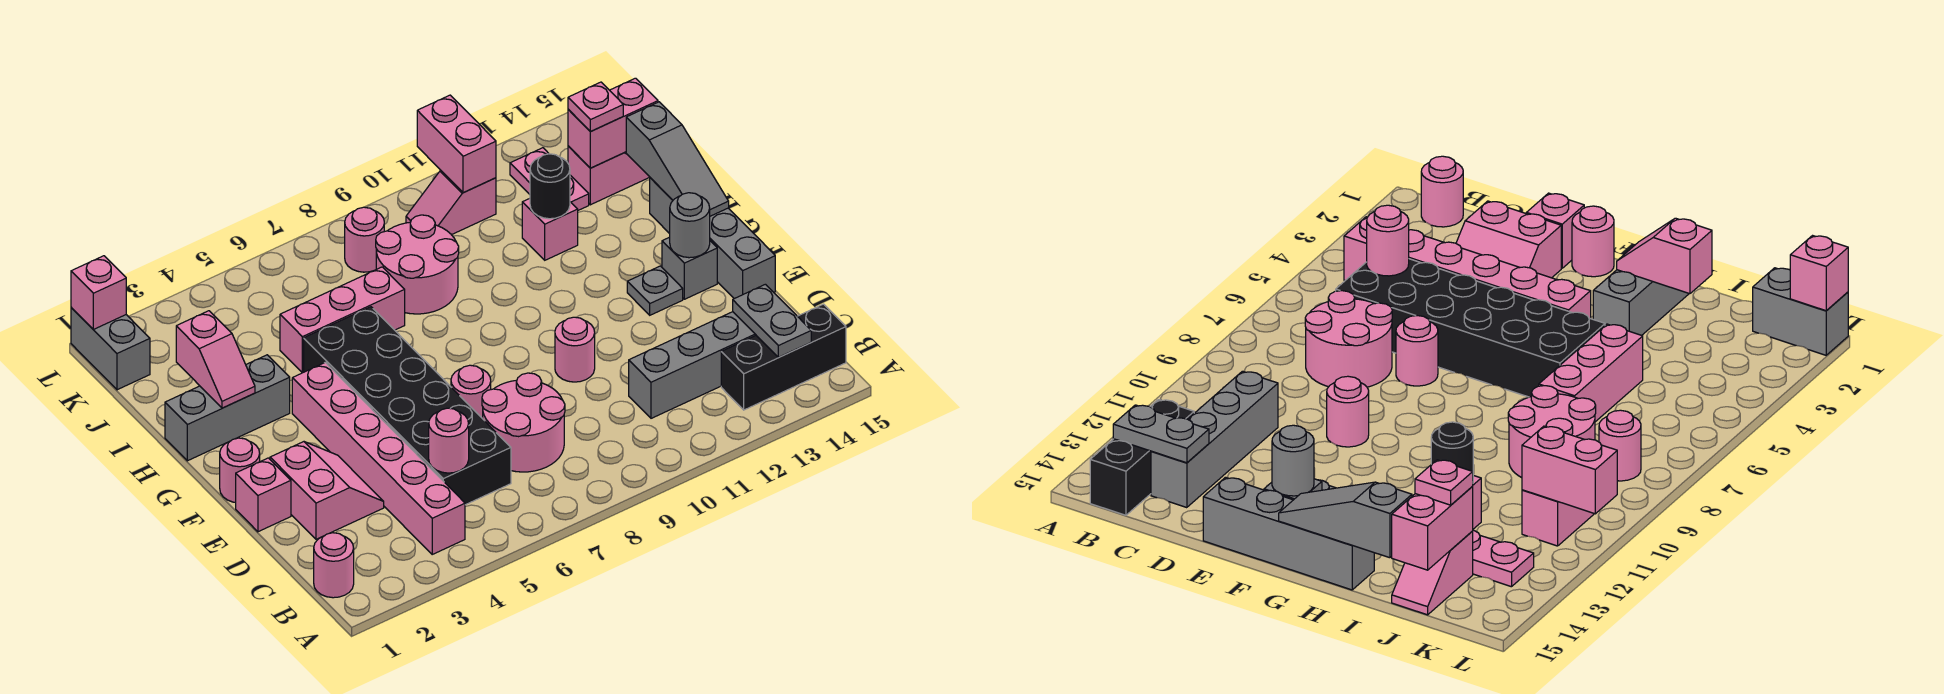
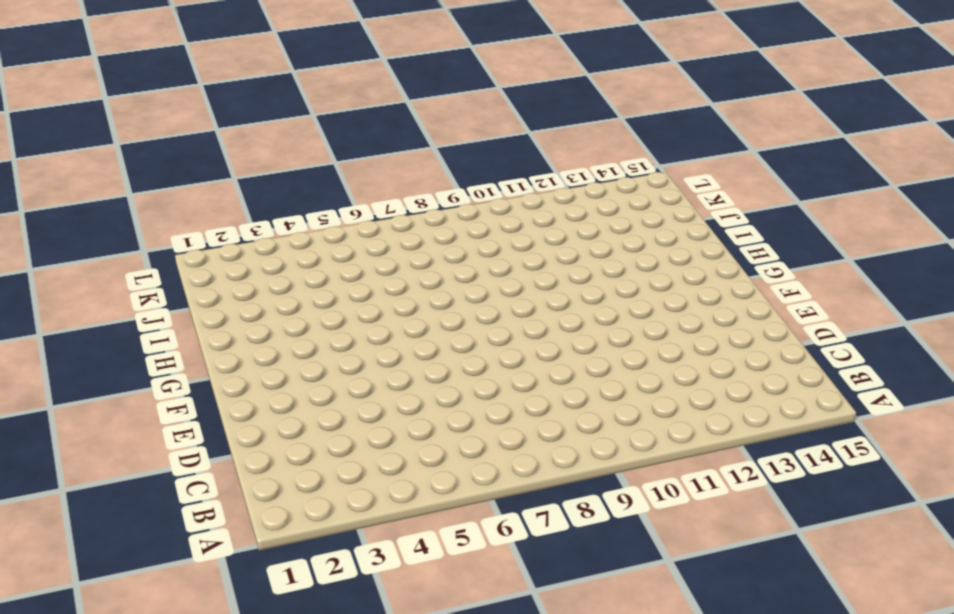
none -> pink round brick B1 level 1
none -> pink brick B4:G4 level 1
none -> black brick B13:B15 level 1
none -> black brick C5:H6 level 1

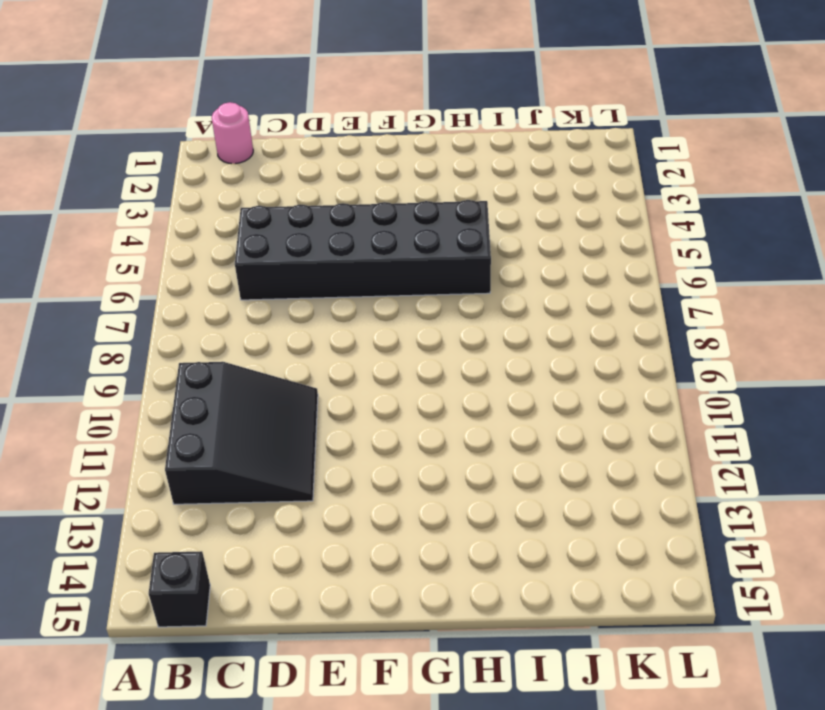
black slope B10:D12 level 1 top B -> grey brick C11:C14 level 1
black brick B15 level 1 -> black brick B13:B15 level 1
none -> pink brick B4:G4 level 1
none -> pink round brick C7:D8 level 1
none -> pink slope D2:E3 level 1 top 2
none -> pink brick E1 level 1

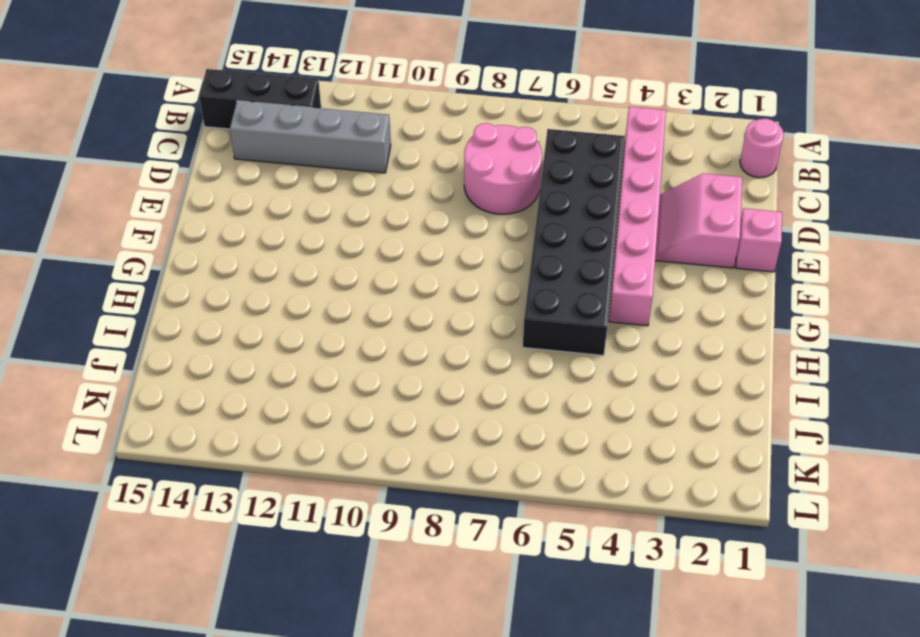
none -> pink round brick E7 level 1
none -> pink round brick E10 level 1
none -> grey brick E15:H15 level 1
none -> pink round brick F1 level 1

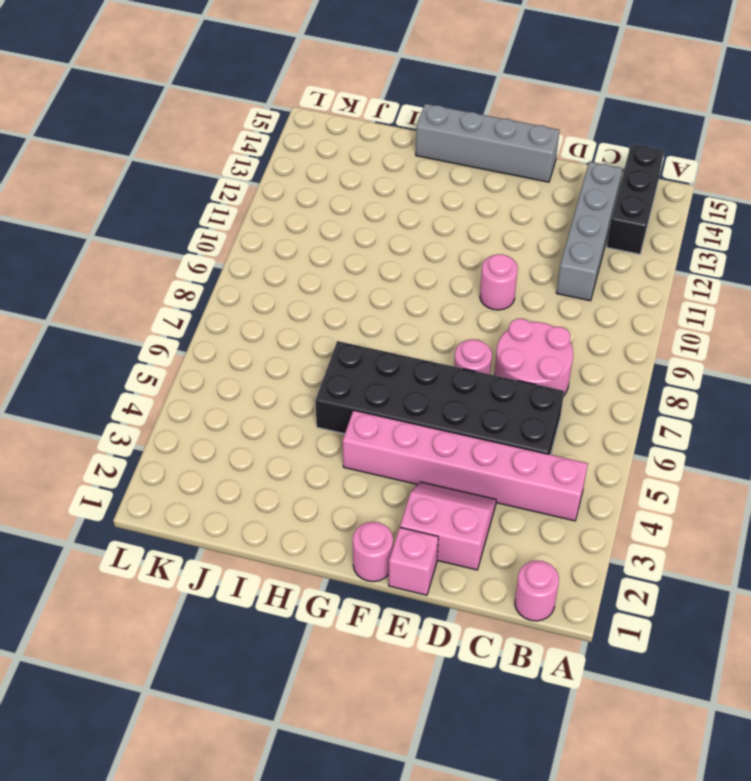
none -> grey plate F13 level 1
none -> grey brick F14 level 1
none -> grey brick H1:H3 level 1
none -> pink brick I5:I7 level 1

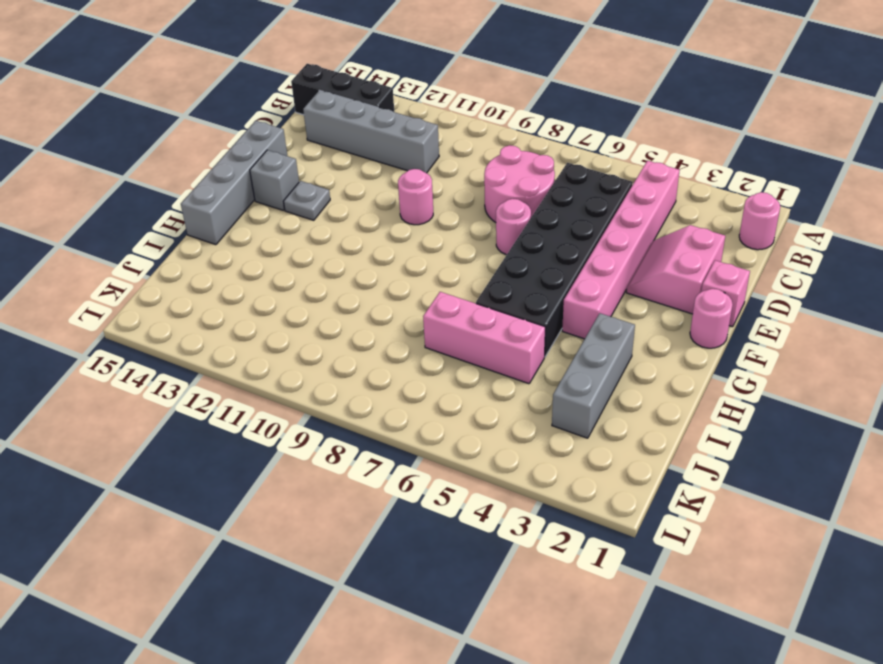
grey brick H3:J3 level 1 -> grey brick H1:H3 level 1
none -> pink round brick I8:J9 level 1
none -> pink brick I12 level 1
none -> pink plate J13:K13 level 1
none -> pink slope J14:J15 level 1 top 14

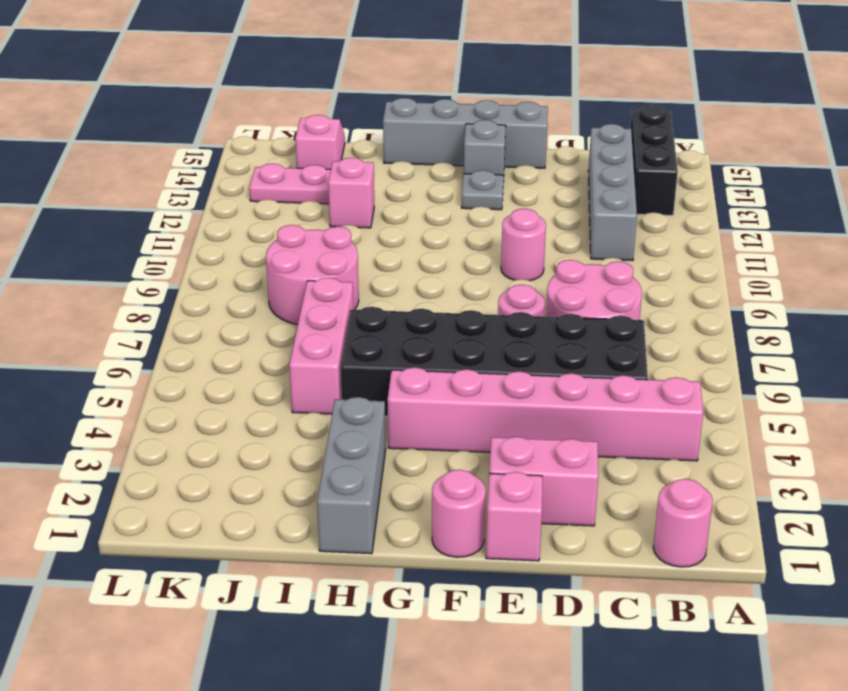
none -> grey brick K1:L1 level 1
none -> pink round brick K8 level 1
none -> pink slope K10:K11 level 1 top 11
none -> grey plate B14:C14 level 2

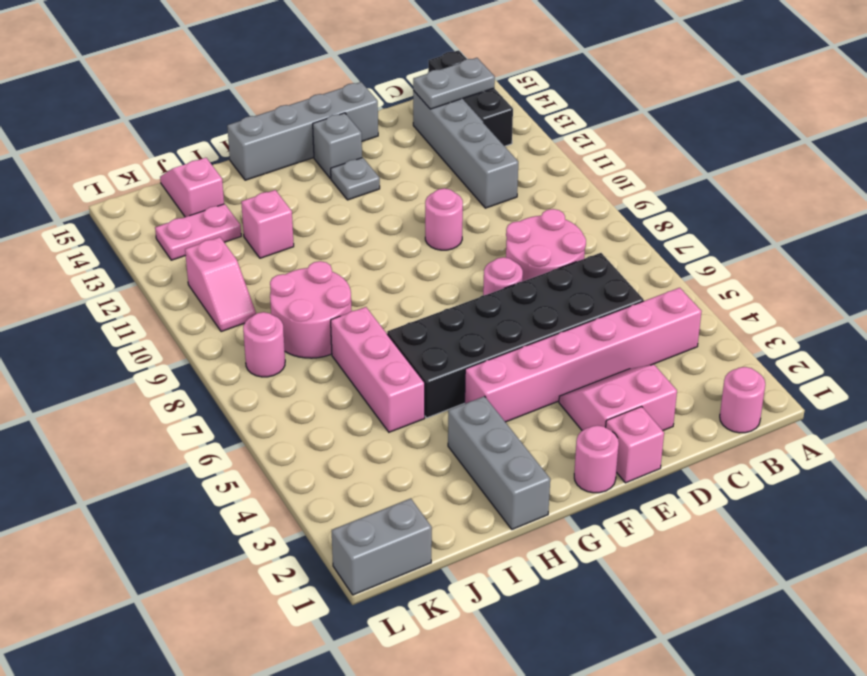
none -> pink round brick C5 level 2
none -> grey round brick F14 level 2
none -> grey slope G15:I15 level 2 top I
none -> pink slope H2:I2 level 2 top I

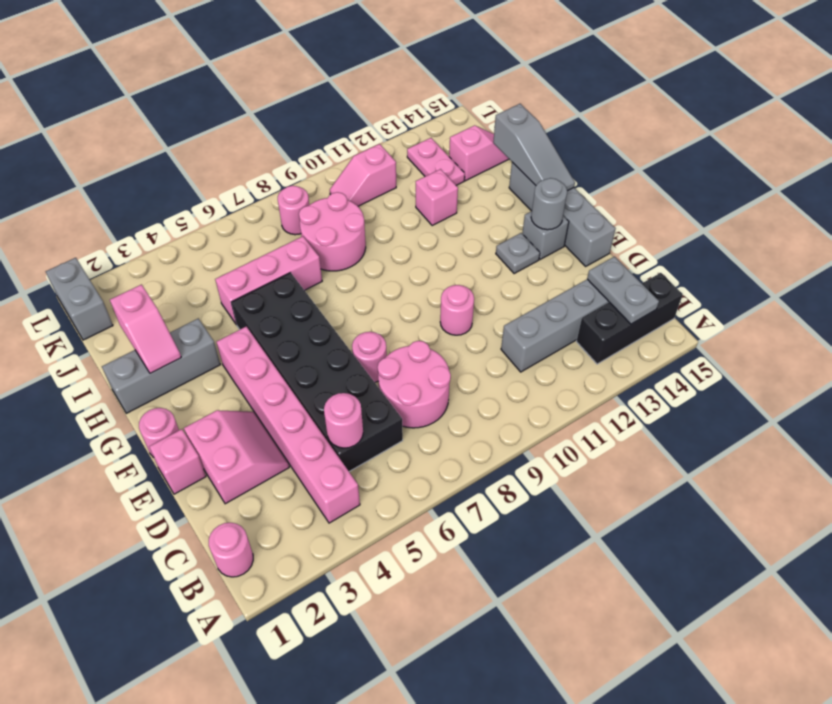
none -> black round brick I12 level 2
none -> pink brick J14:J15 level 2
none -> pink brick K11:L11 level 2
none -> pink brick L1 level 2

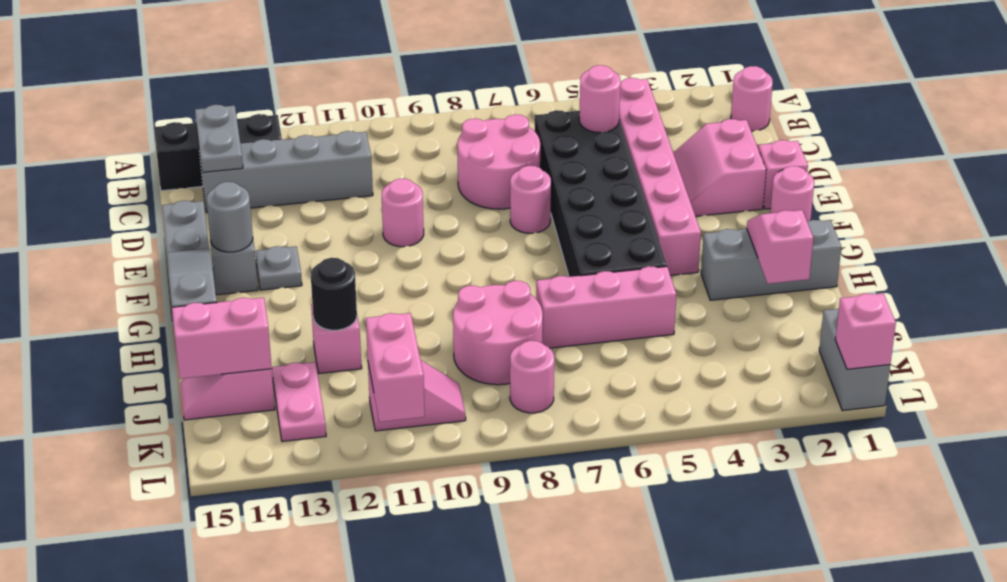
none -> pink plate J14 level 3

